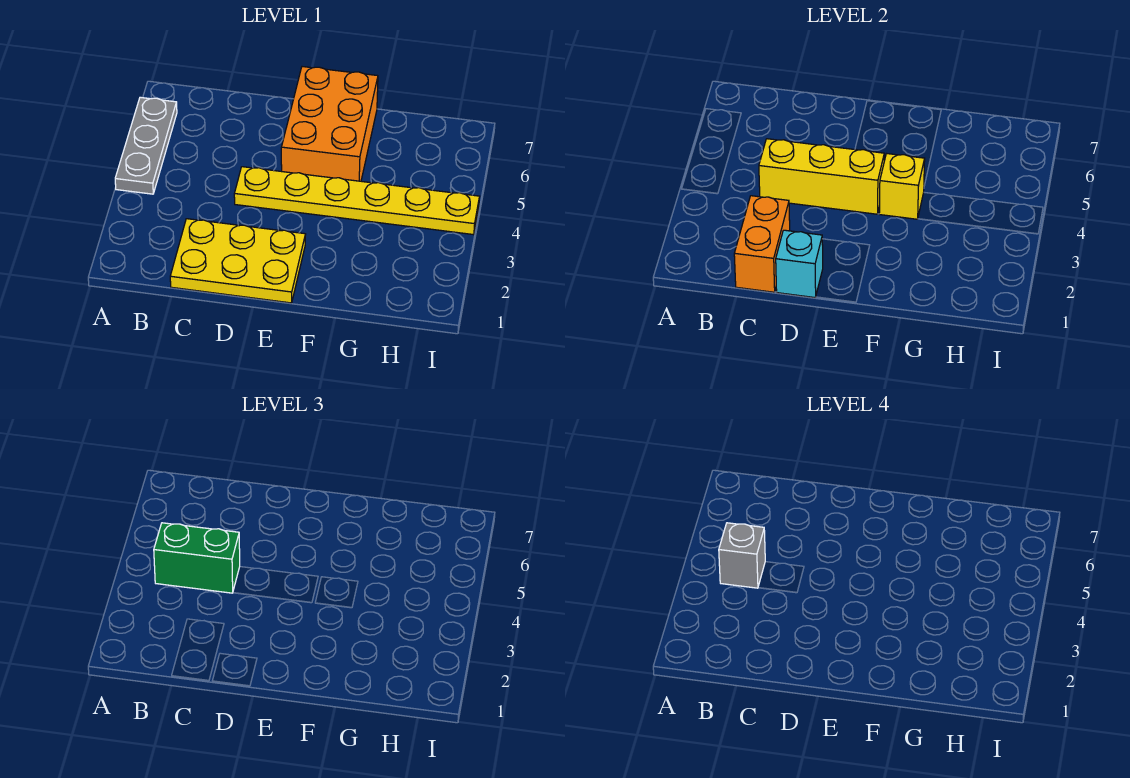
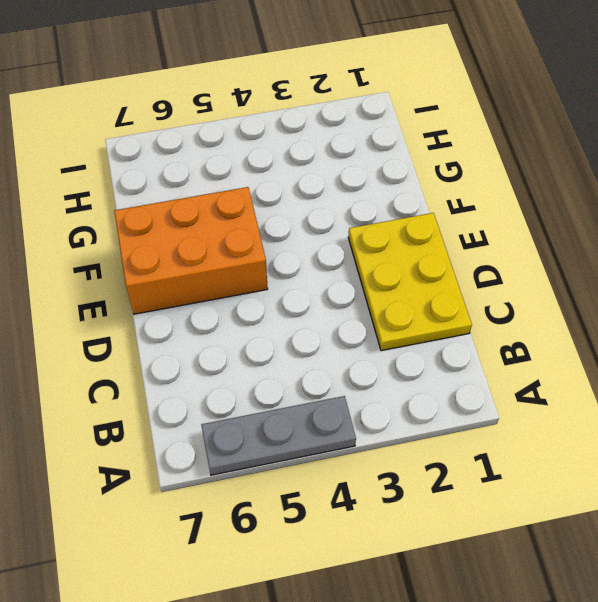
none -> yellow plate D4:I4 level 1
none -> orange brick C1:C2 level 2

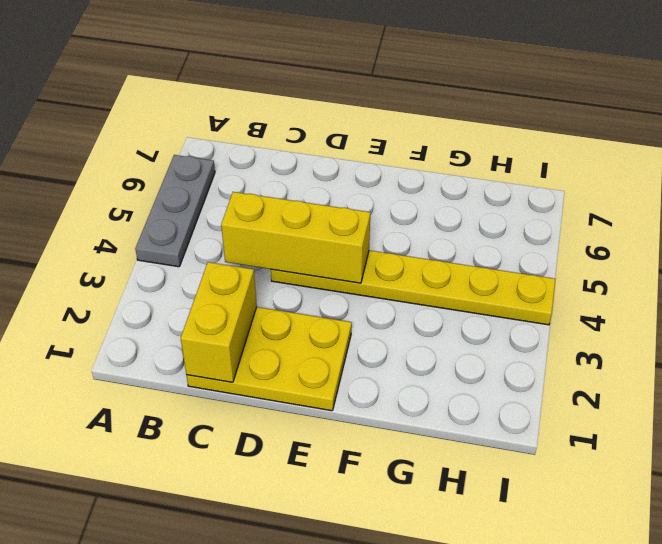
yellow brick C1:C2 level 2 -> orange brick C1:C2 level 2
none -> orange brick E5:F7 level 1
none -> cyan brick D1 level 2

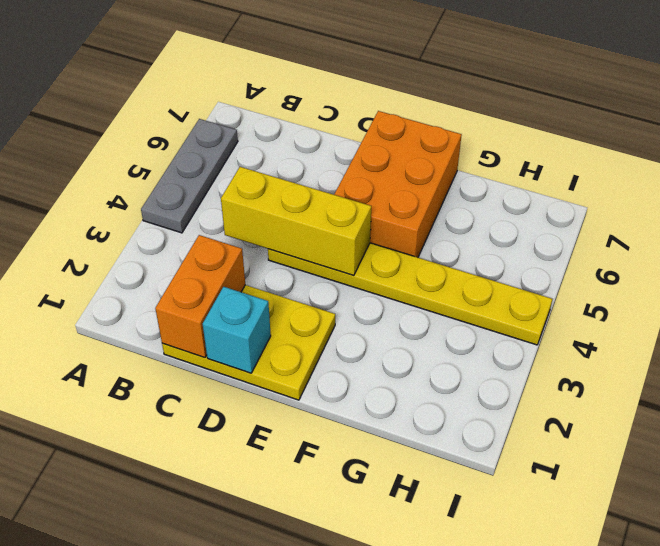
none -> yellow brick F4 level 2
none -> green brick B4:C4 level 3

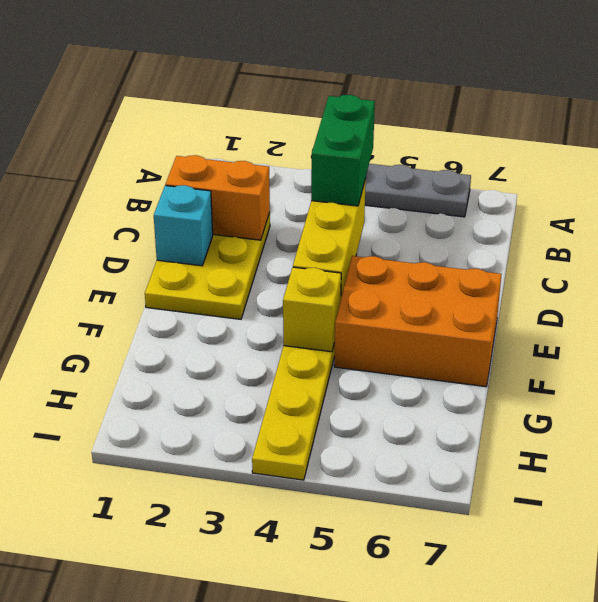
none -> grey brick B4 level 4

